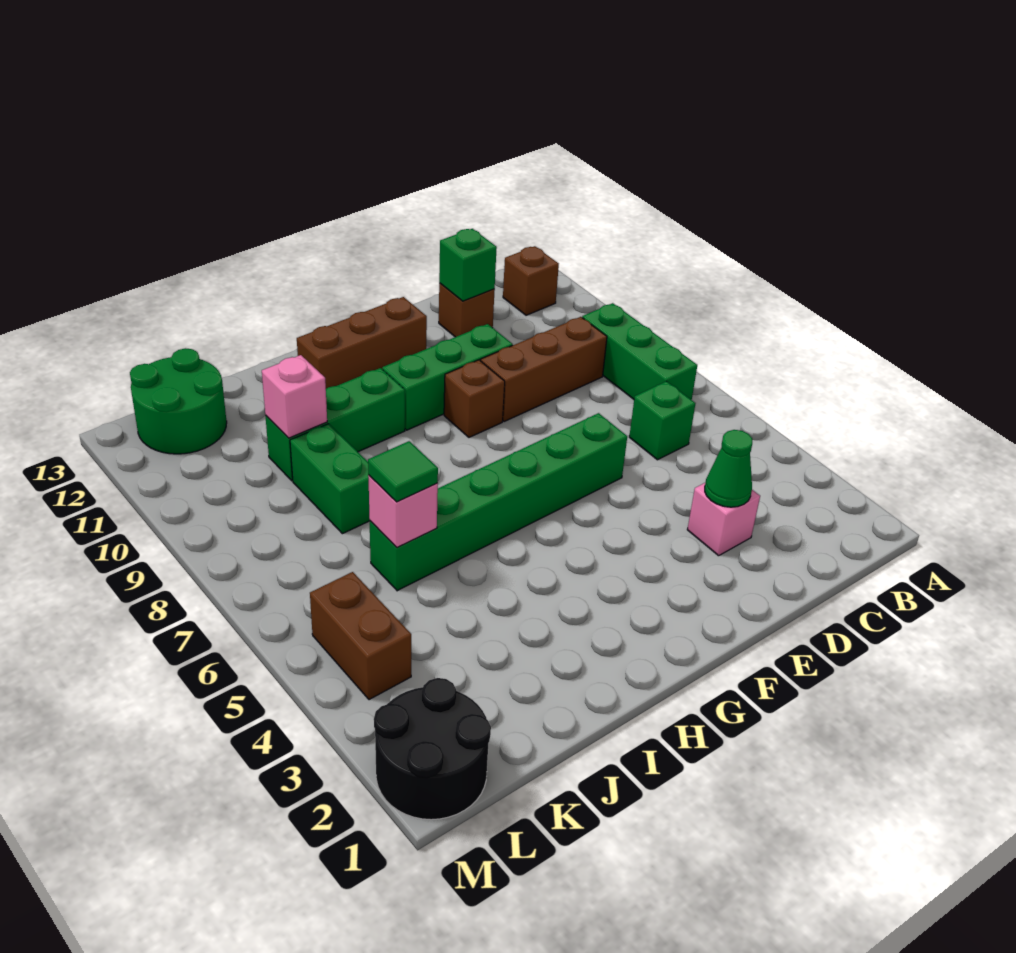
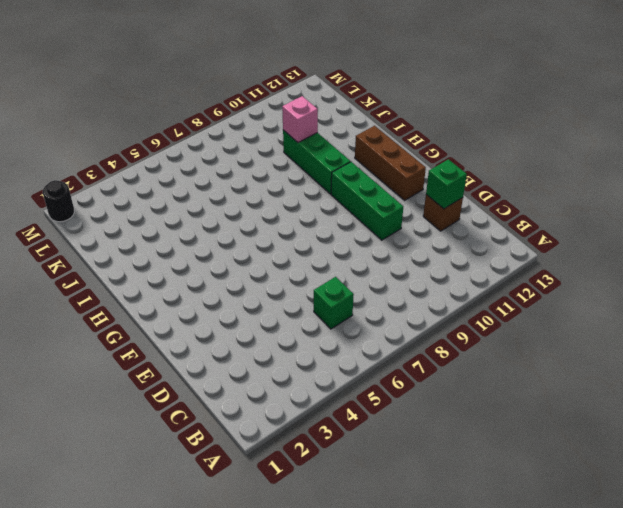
black round brick M1 level 1 -> black round brick L1:M2 level 1
none -> green brick B7:B9 level 1
none -> brown brick B12 level 1
none -> brown brick C9:E9 level 1

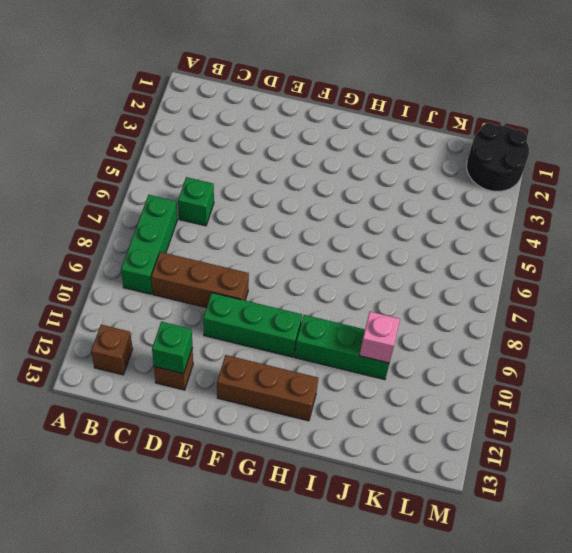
none -> pink brick D3 level 1
none -> green brick E6:J6 level 1
none -> brown brick F9 level 1

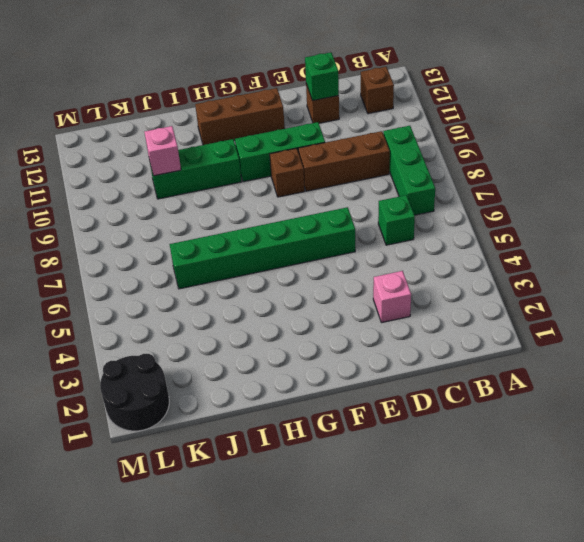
none -> green brick J8:J9 level 1
none -> green round brick K12:L13 level 1
none -> brown brick L4:L5 level 1

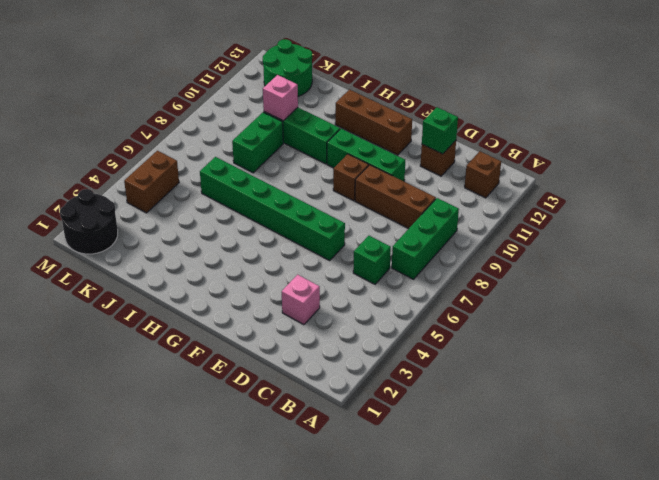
none -> green cone D3 level 2
none -> pink brick J6 level 2
none -> green tile J6 level 3

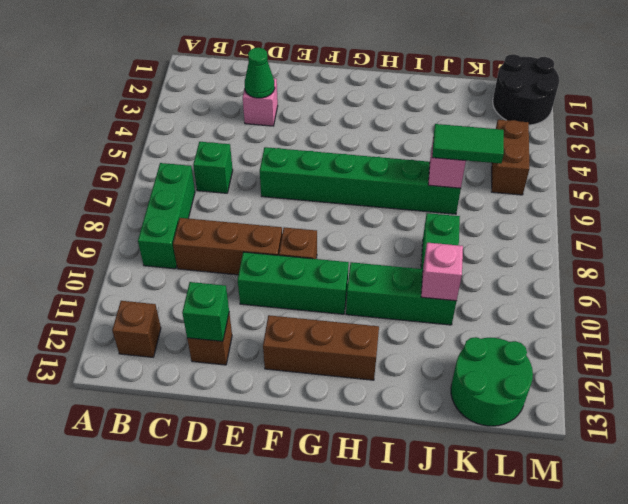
green tile J6:K6 level 3 -> green tile J6 level 3

